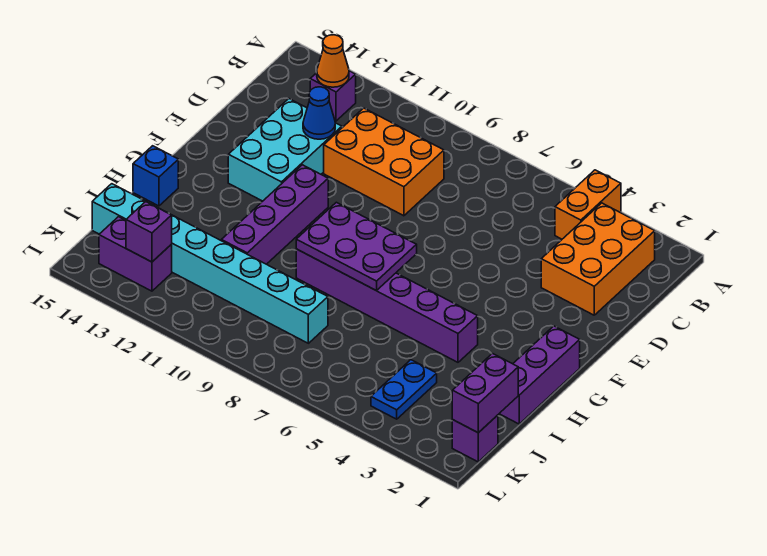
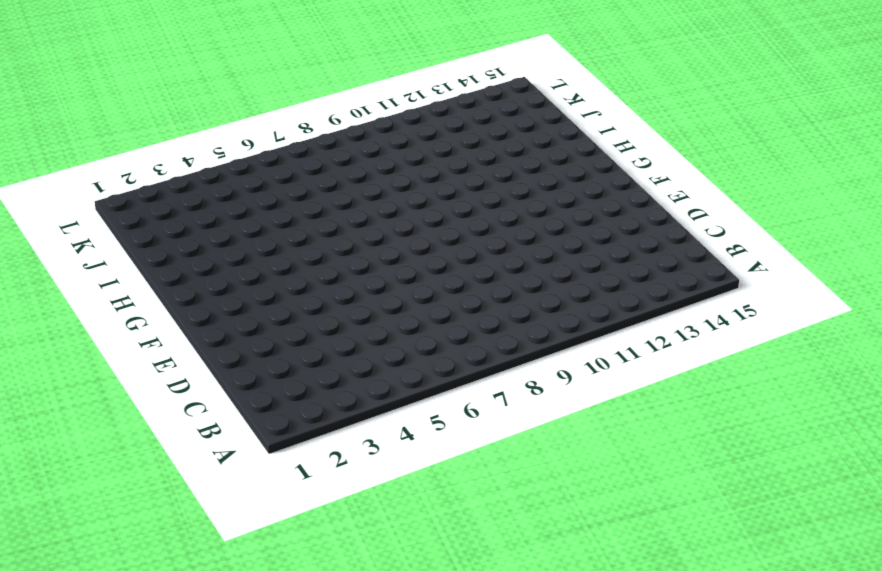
none -> orange brick A4:B4 level 1
none -> orange brick B2:D3 level 1
none -> purple brick B13 level 1

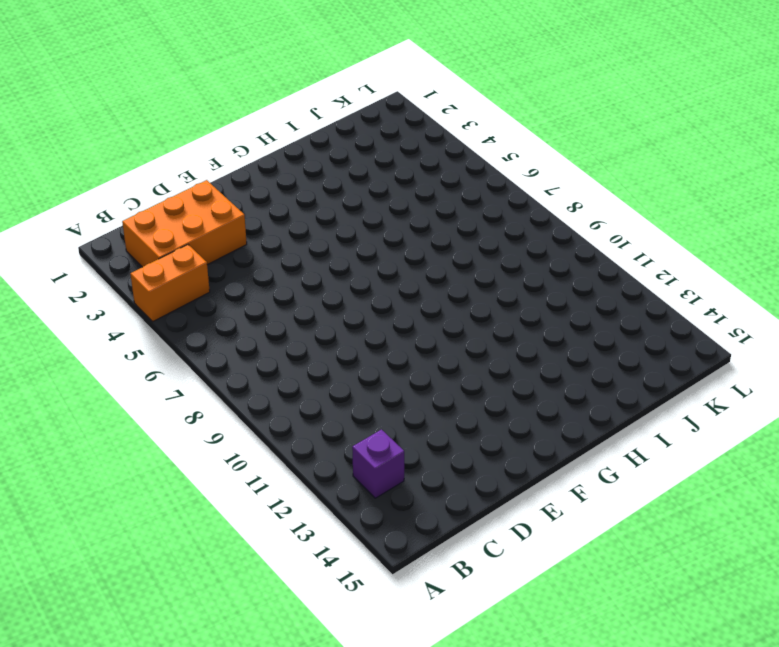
none -> orange brick C9:D11 level 1
none -> cyan brick D12:F13 level 1
none -> purple brick F11:I11 level 1

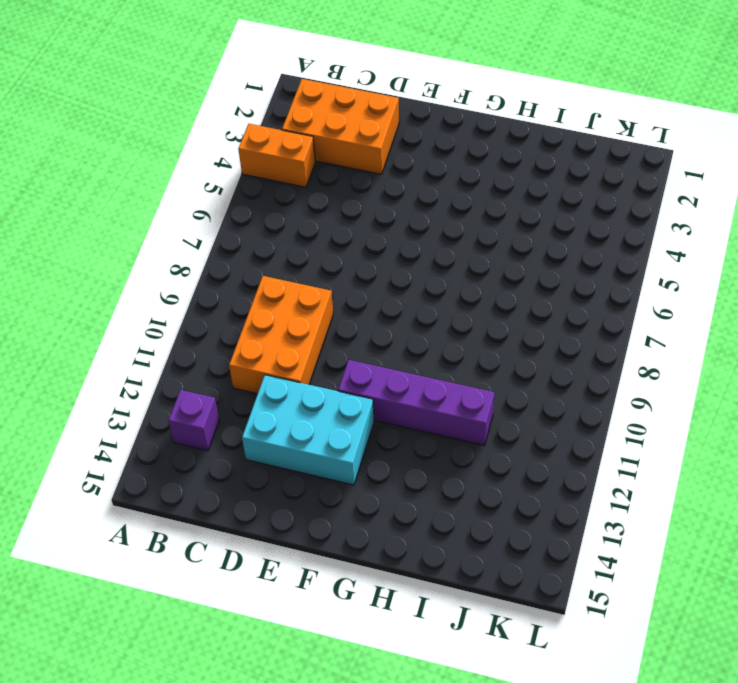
none -> purple brick G1:I1 level 1
none -> purple brick H4:H9 level 1
none -> blue brick H15 level 1

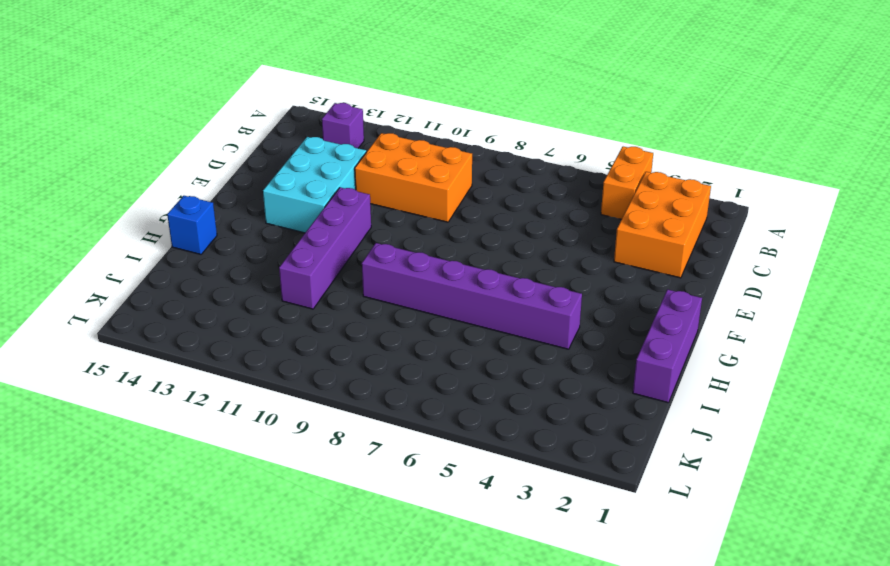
none -> blue plate J4:K4 level 1
none -> cyan brick J8:J15 level 1
none -> purple brick K1 level 1

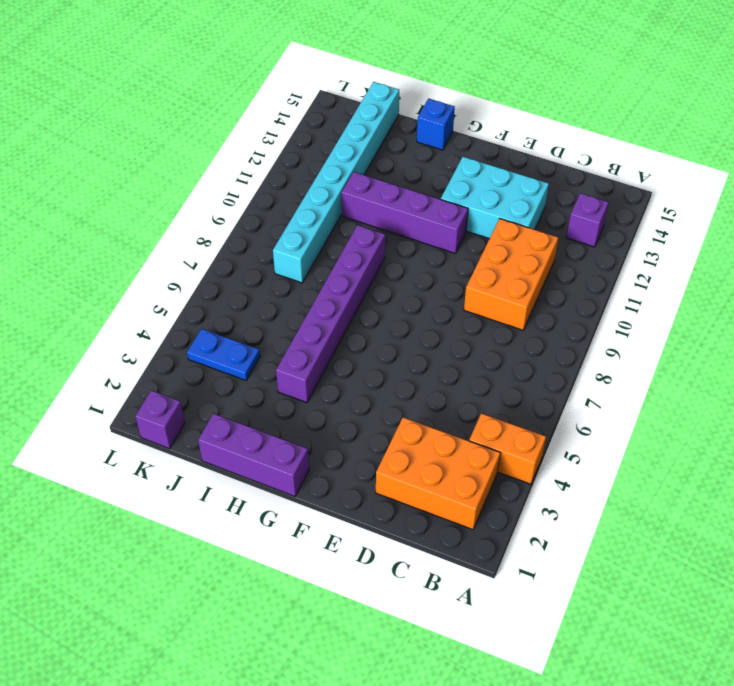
none -> purple brick K13:K14 level 1
none -> orange cone B13 level 2
none -> blue cone D12 level 2

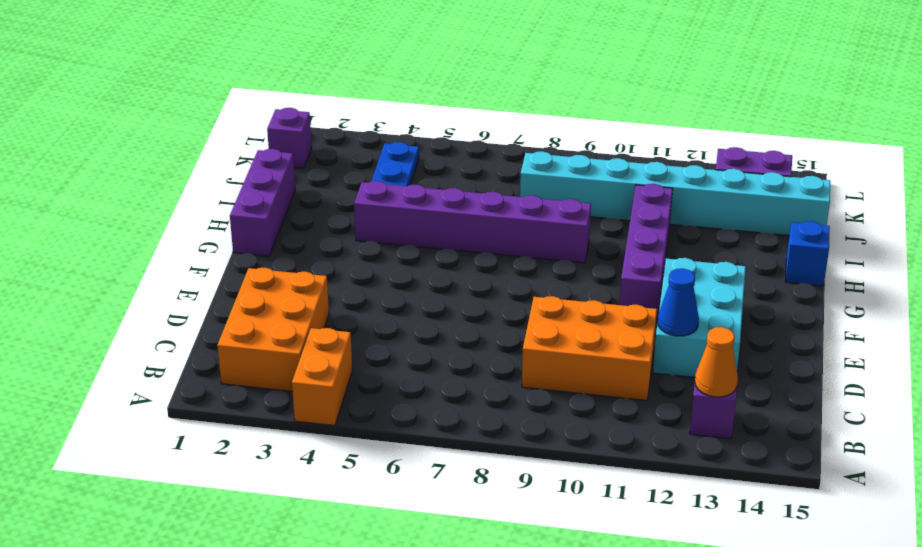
none -> purple plate G7:H9 level 2
none -> purple brick J1:K1 level 2
none -> purple brick K13 level 2

